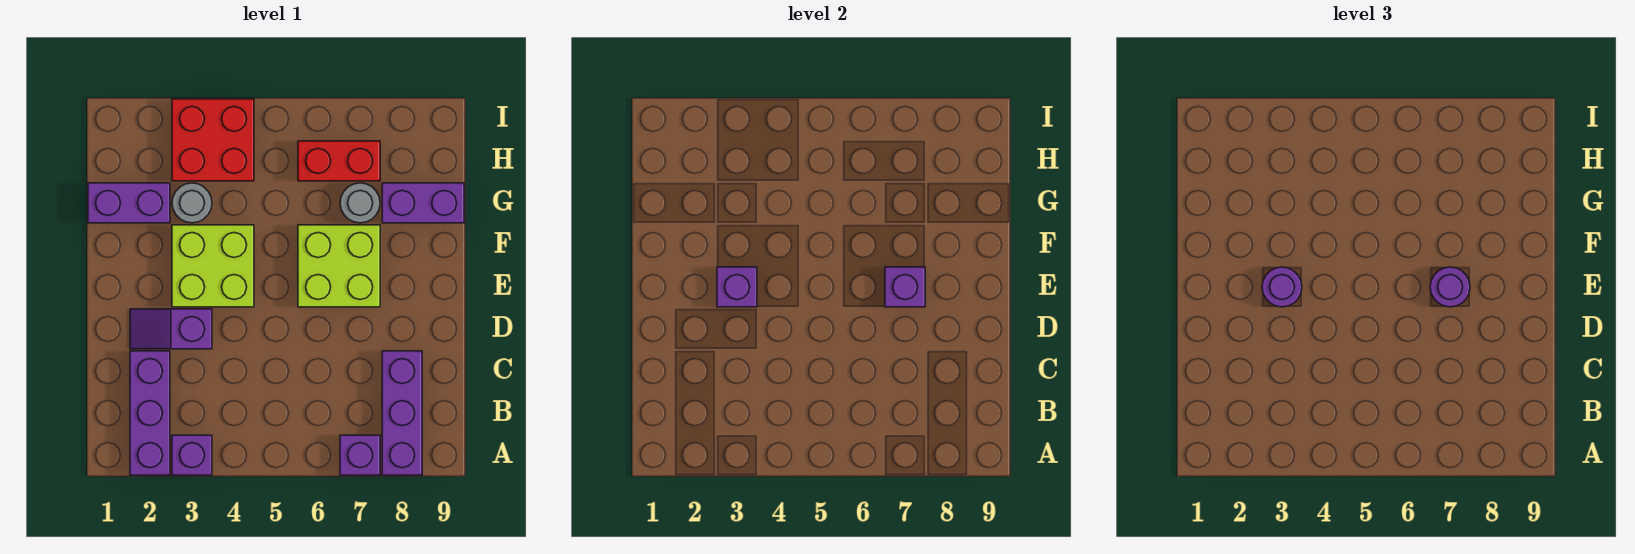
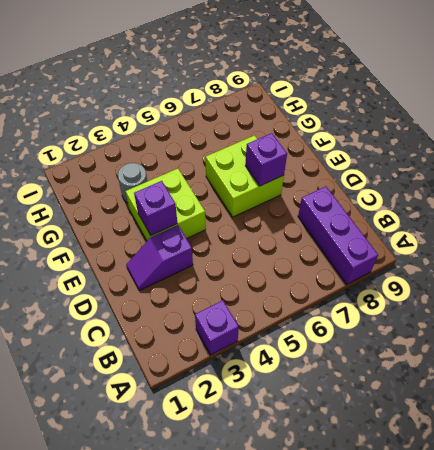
none -> purple brick A2:C2 level 1
none -> purple brick A7 level 1
none -> purple brick G1:G2 level 1

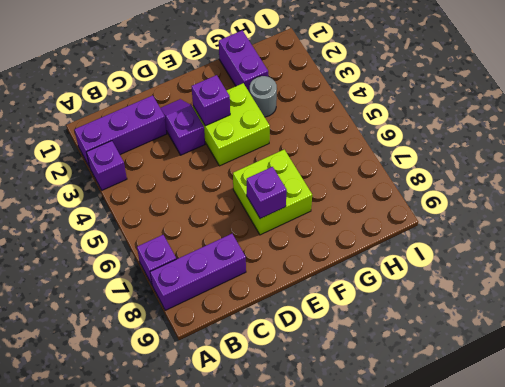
none -> grey round brick G7 level 1
none -> purple brick G8:G9 level 1
none -> red brick H3:I4 level 1

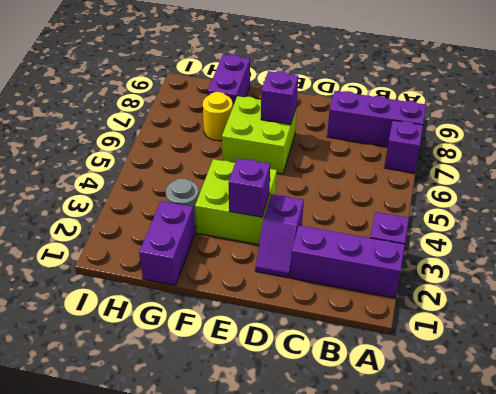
yellow round brick G7 level 1 -> grey round brick G7 level 1
none -> red brick H3:I4 level 1
none -> red brick H6:H7 level 1
none -> purple round brick E3 level 3

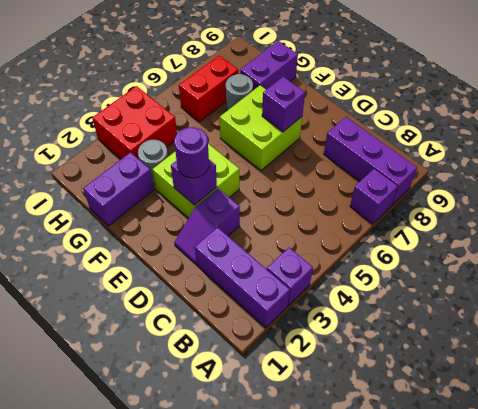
none -> purple round brick E7 level 3

